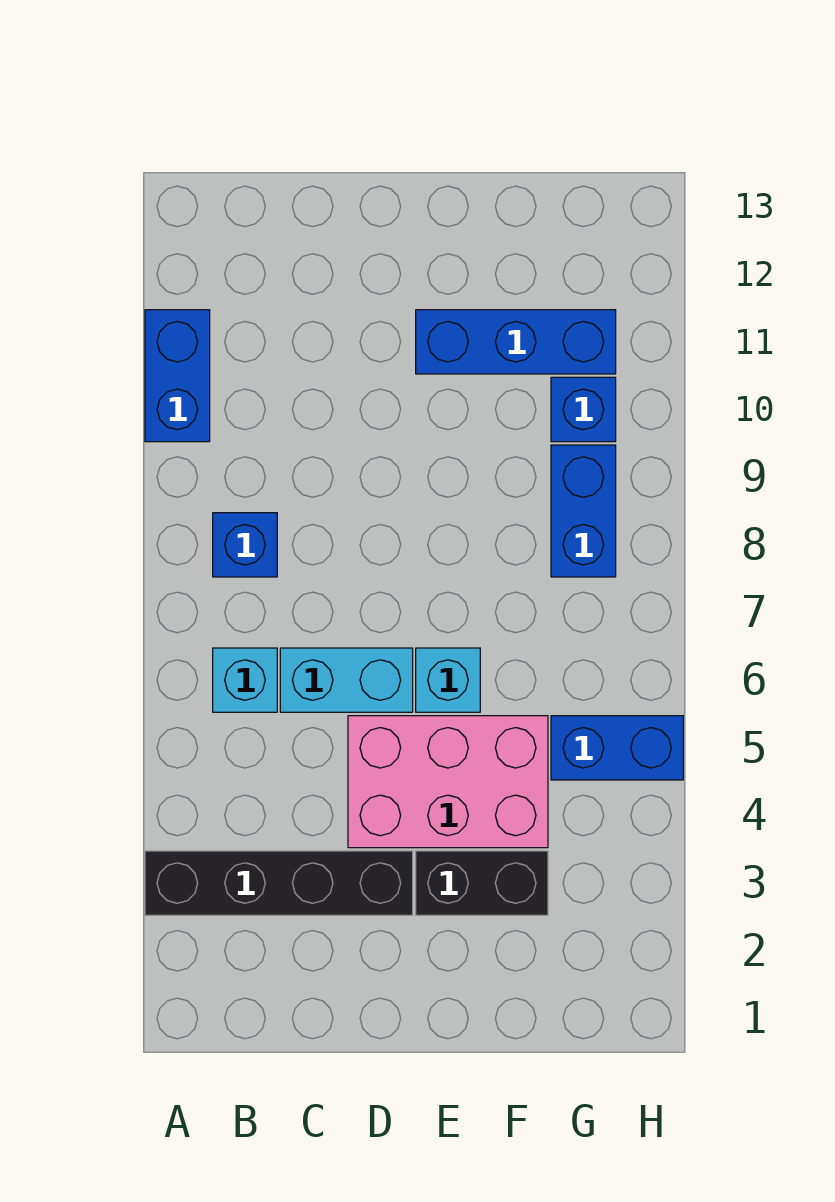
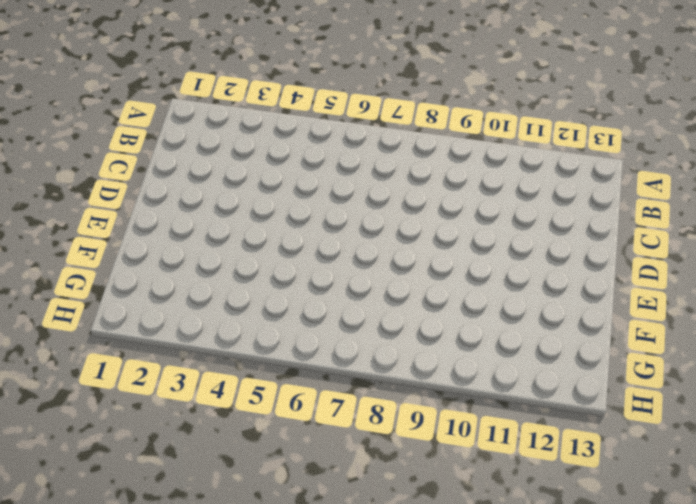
none -> black brick A3:D3 level 1
none -> blue brick A10:A11 level 1
none -> cyan brick B6 level 1

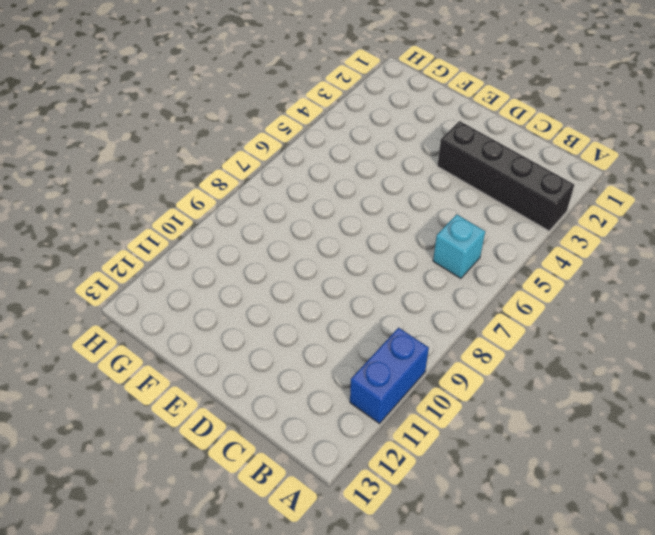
none -> blue brick B8 level 1
none -> cyan brick C6:D6 level 1
none -> pink brick D4:F5 level 1

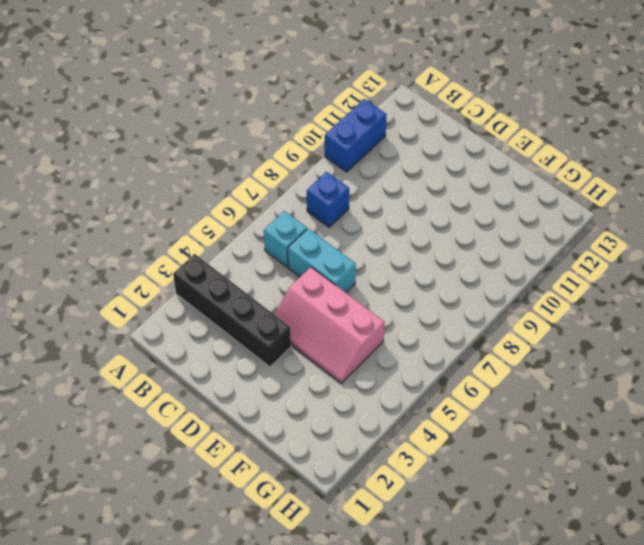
pink slope D4:F5 level 1 top 5 -> pink brick D4:F5 level 1
none -> black brick E3:F3 level 1
none -> cyan brick E6 level 1
none -> blue brick E11:G11 level 1

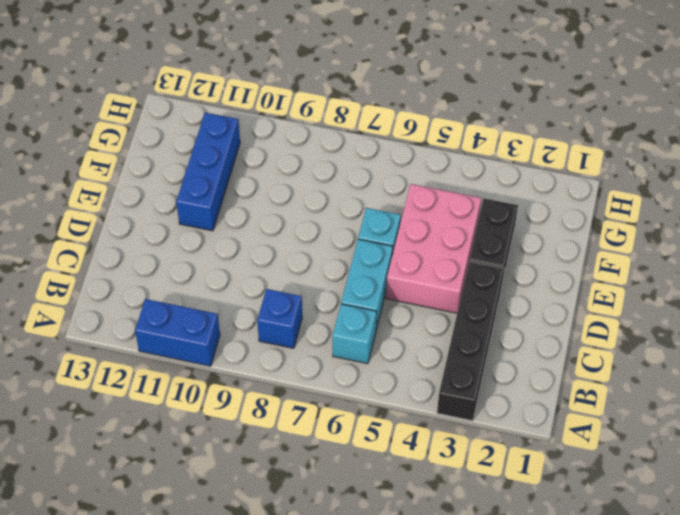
none -> blue brick G5:H5 level 1
none -> blue brick G8:G9 level 1
none -> blue brick G10 level 1

